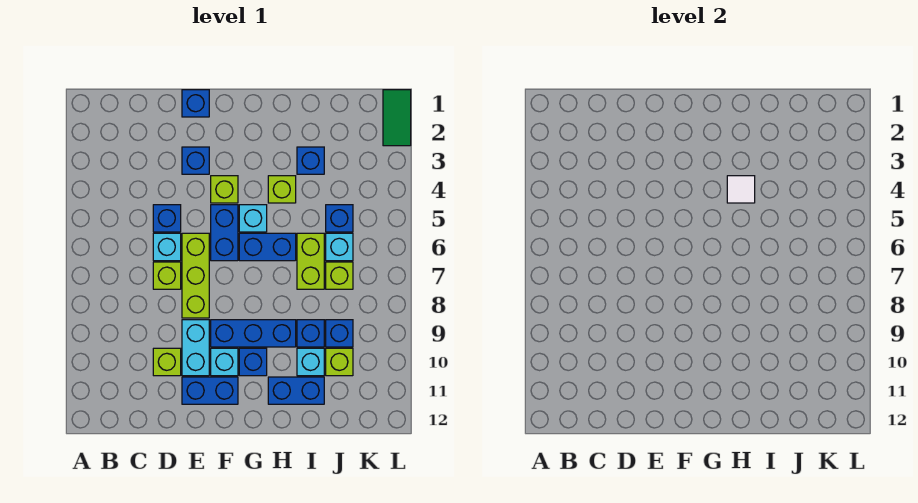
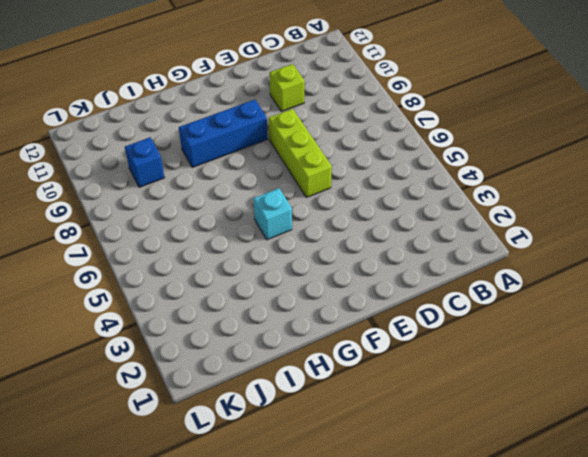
none -> blue brick D5 level 1
none -> cyan brick D6 level 1
none -> lime brick D7 level 1

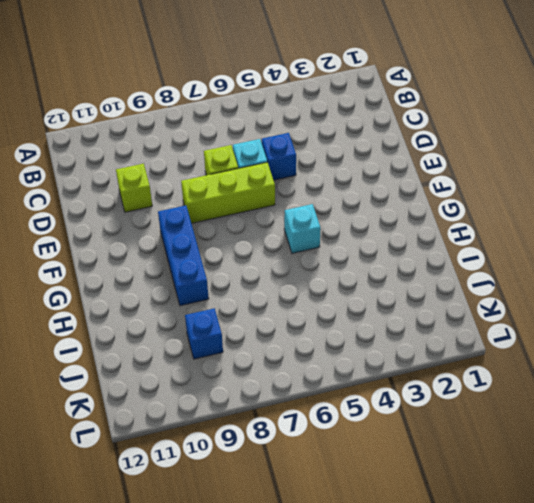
none -> blue brick E1 level 1
none -> blue brick E3 level 1
none -> cyan brick E9:E10 level 1

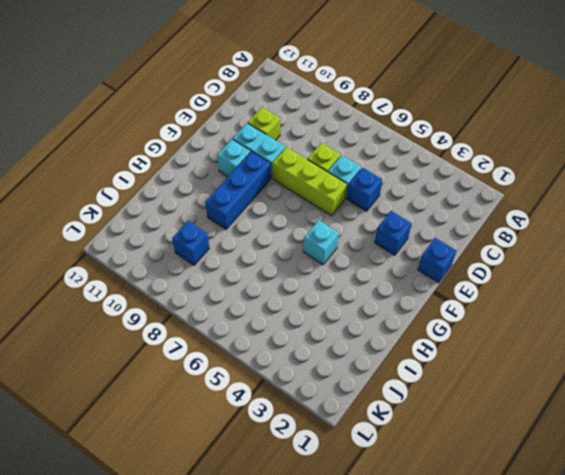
none -> blue brick E11:F11 level 1
none -> lime brick F4 level 1
none -> blue brick F5:F6 level 1

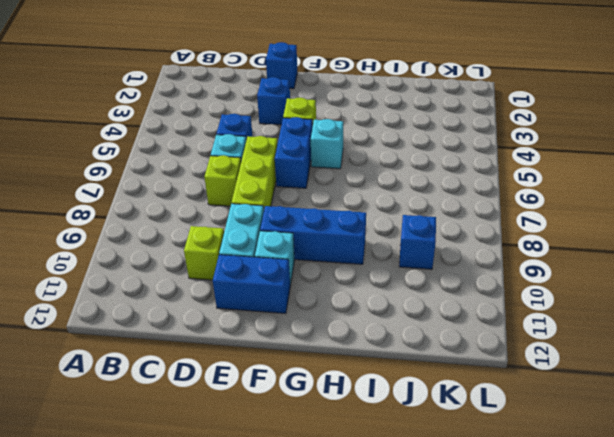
none -> blue brick G6:H6 level 1
none -> blue brick G10 level 1
none -> lime brick H4 level 1

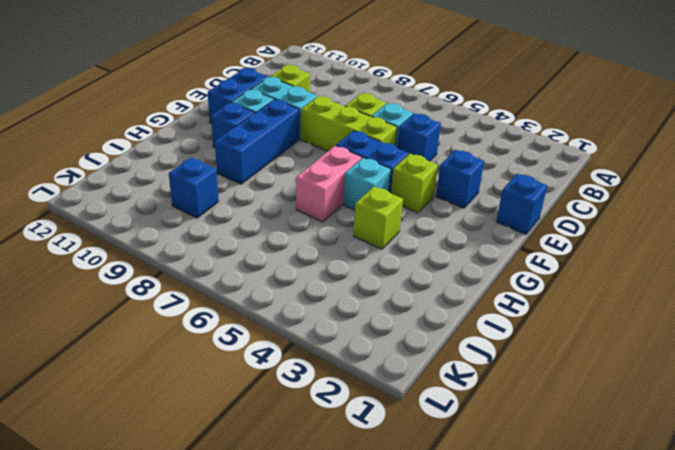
pink brick G6:H6 level 1 -> blue brick G6:H6 level 1
none -> blue brick H11:I11 level 1
none -> blue brick I3 level 1
none -> lime brick I6:I7 level 1

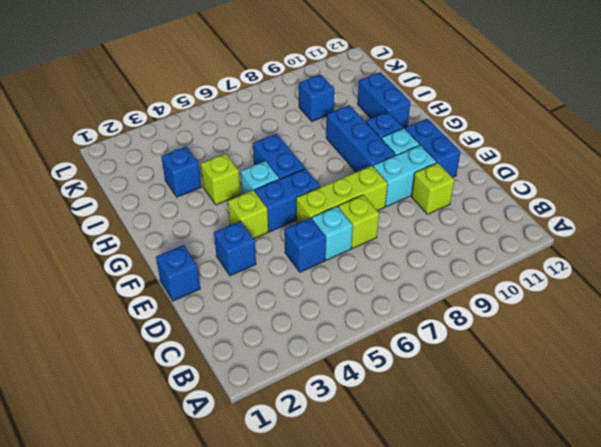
none -> lime brick I6:I7 level 1
none -> blue brick I9 level 1
none -> cyan brick I10 level 1

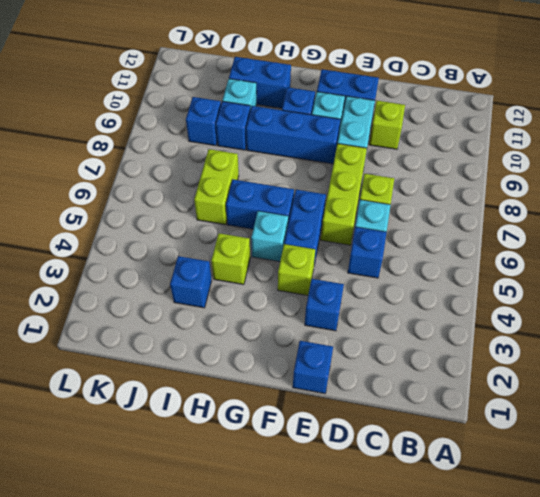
none -> blue brick J5 level 1
none -> cyan brick J6 level 1
none -> lime brick J7 level 1

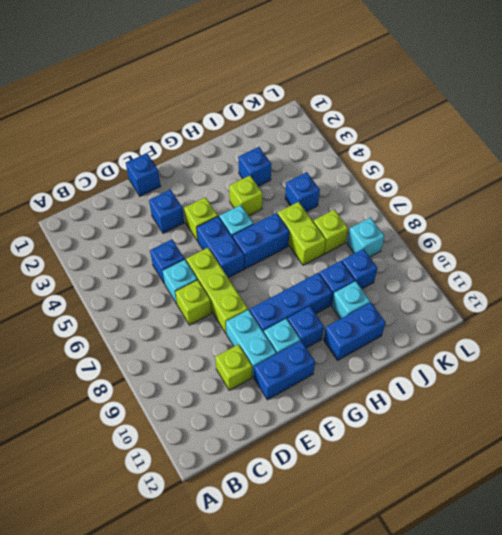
cyan brick K8 level 1 -> cyan brick J6 level 1
none -> lime brick J10 level 1
none -> green tile L1:L2 level 1
none -> white tile H4 level 2

